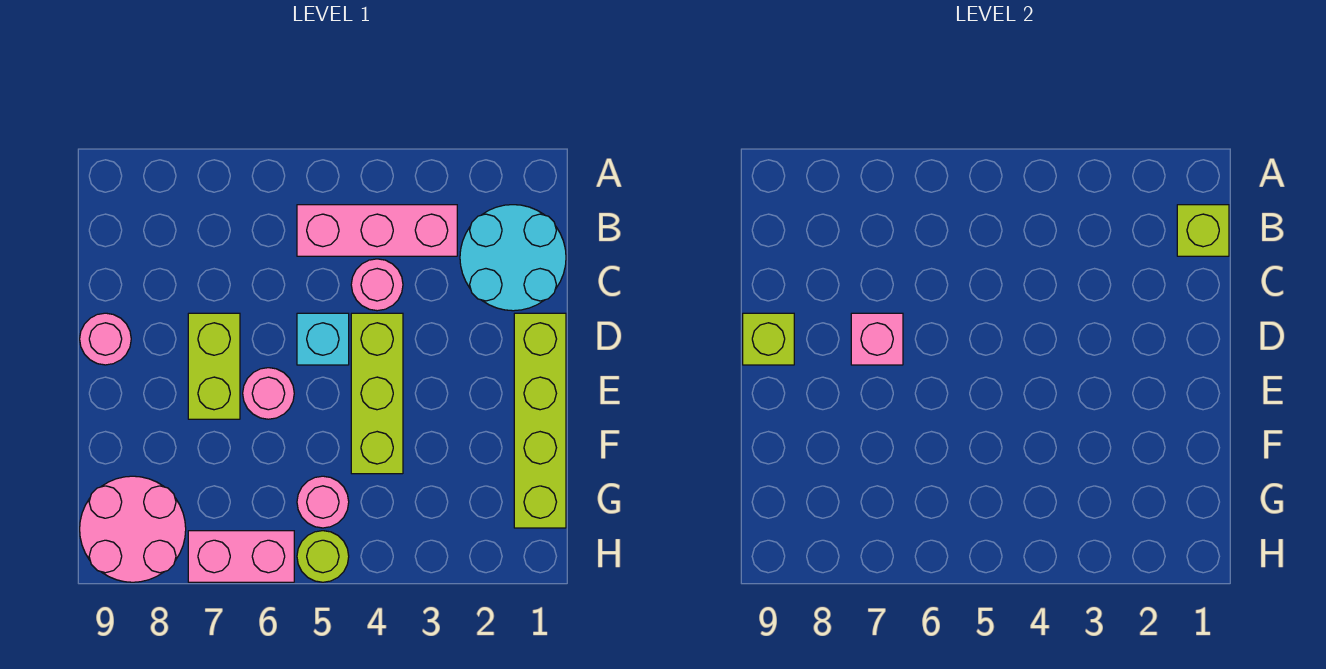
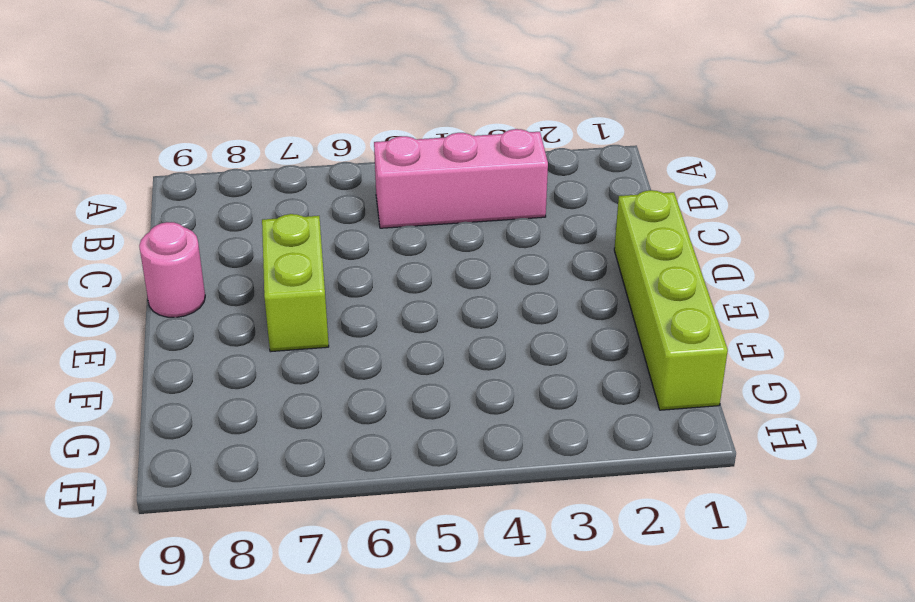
none -> cyan round brick B1:C2 level 1
none -> pink round brick C4 level 1
none -> lime brick D4:F4 level 1

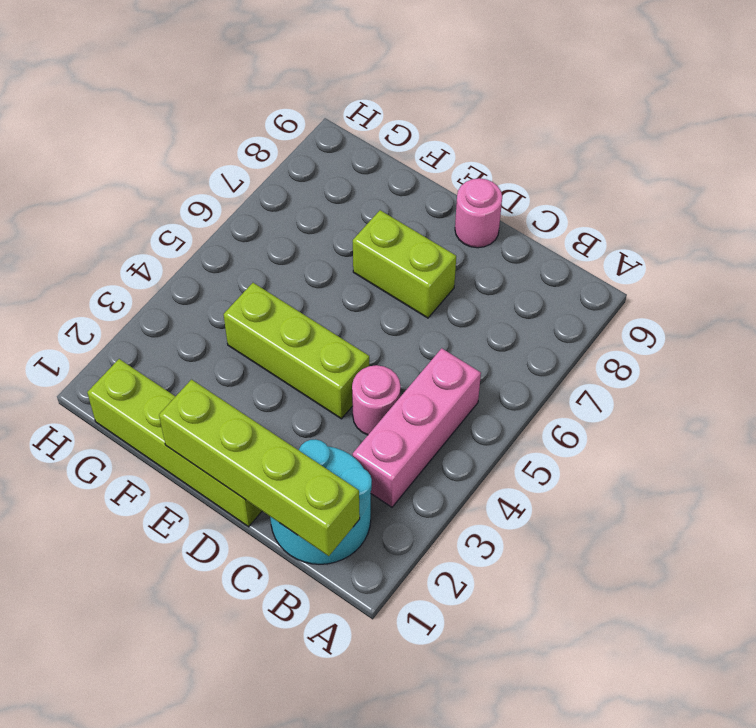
lime brick B1:E1 level 2 -> lime brick B1 level 2
none -> cyan brick D5 level 1
none -> pink round brick E6 level 1
none -> pink round brick G5 level 1

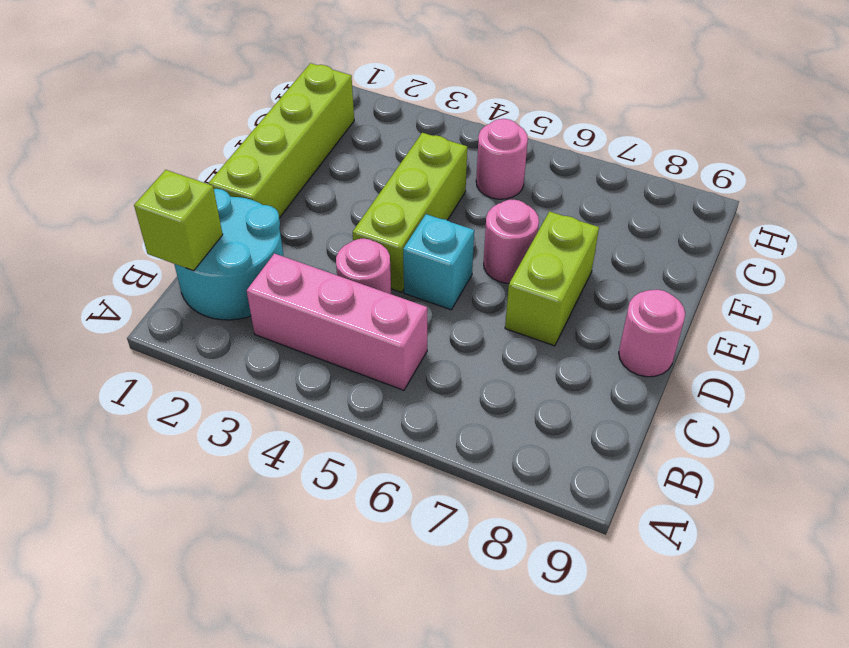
none -> pink round brick G8:H9 level 1
none -> lime round brick H5 level 1
none -> pink brick H6:H7 level 1

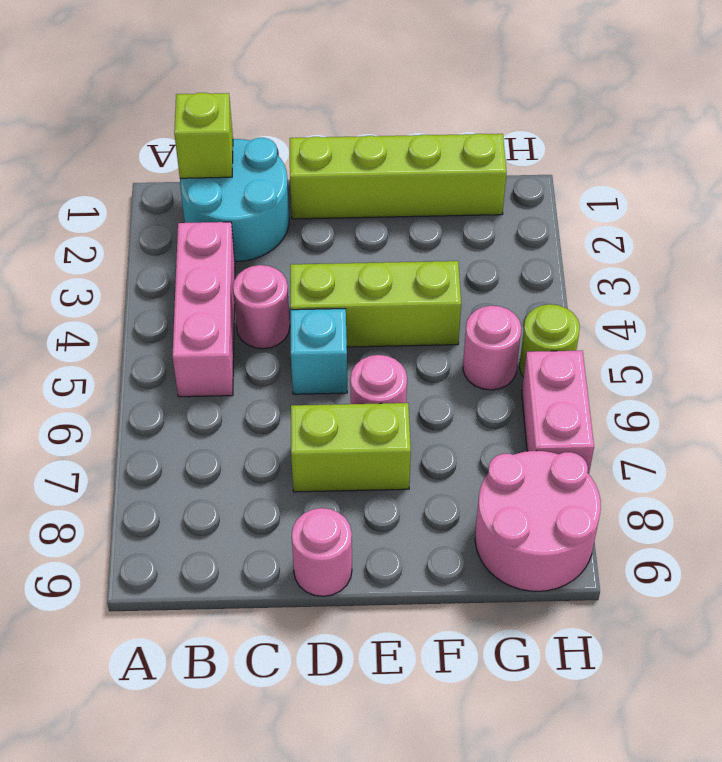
none -> pink brick D7 level 2
none -> lime brick D9 level 2

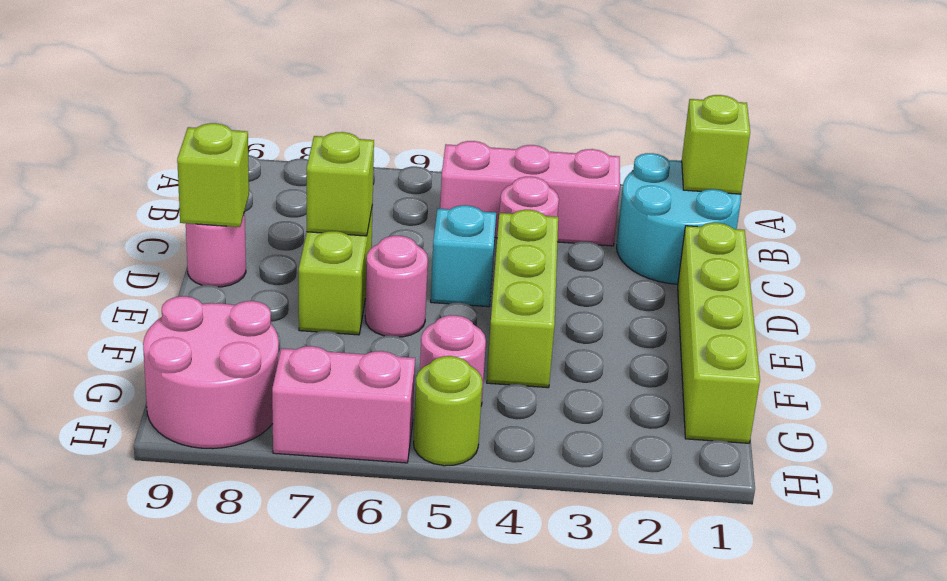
lime brick D7 level 2 -> pink brick D7 level 2

